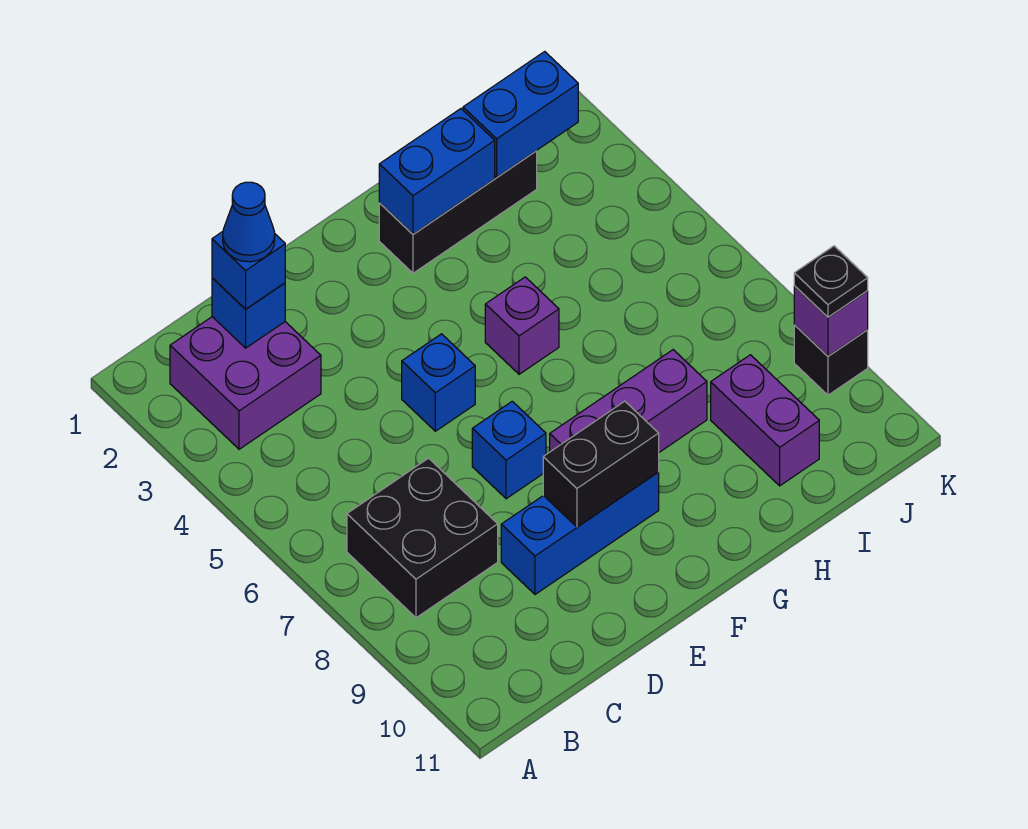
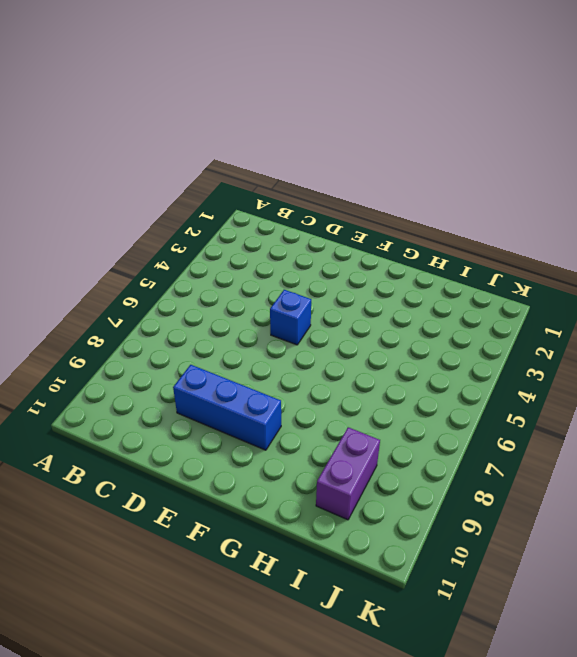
none -> purple brick B2:C3 level 1
none -> black brick B7:C8 level 1
none -> blue brick E7 level 1

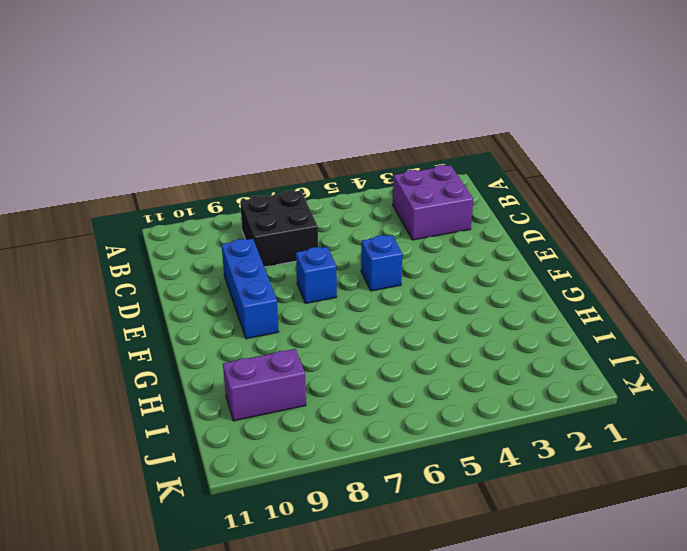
none -> purple brick F8:H8 level 1
none -> black brick G2:I2 level 1
none -> purple brick G5 level 1

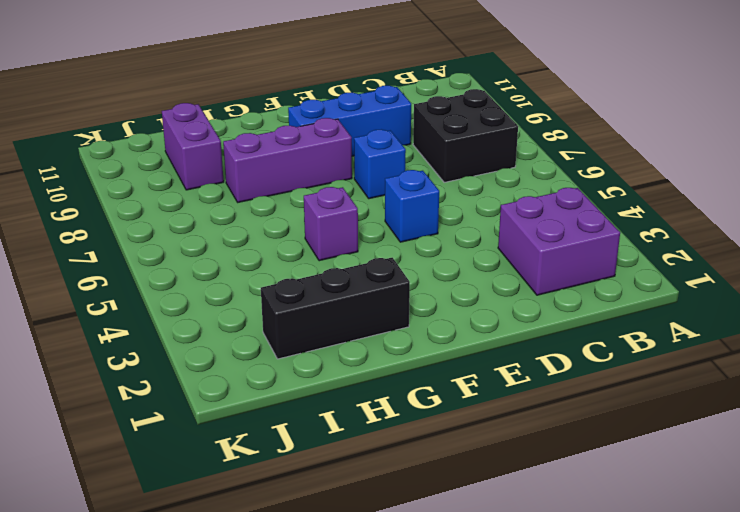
none -> black brick K9 level 1
none -> blue brick C2 level 2
none -> black brick E9:F9 level 2

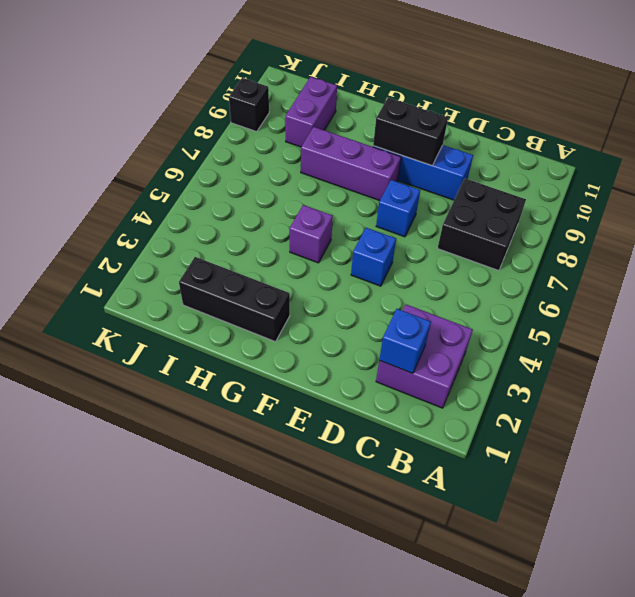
none -> blue brick G2:H2 level 2
none -> blue brick I2:J2 level 2
none -> purple brick K9 level 2

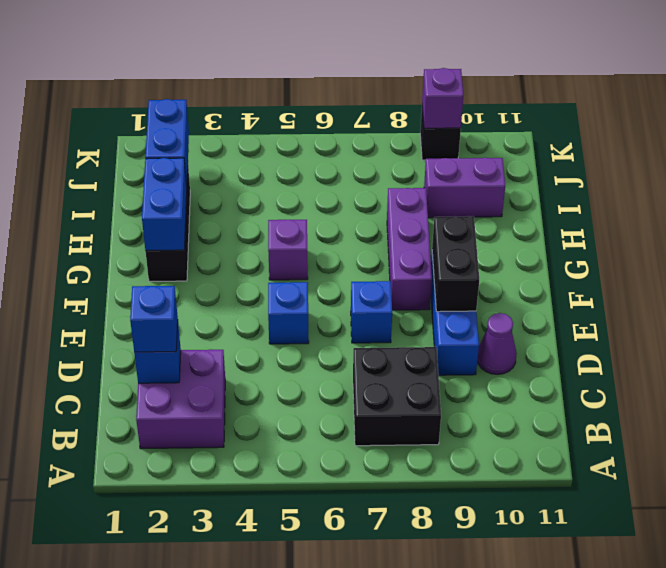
purple cone D10 level 1 -> none
none -> black plate K9 level 3
none -> blue cone C2 level 4

